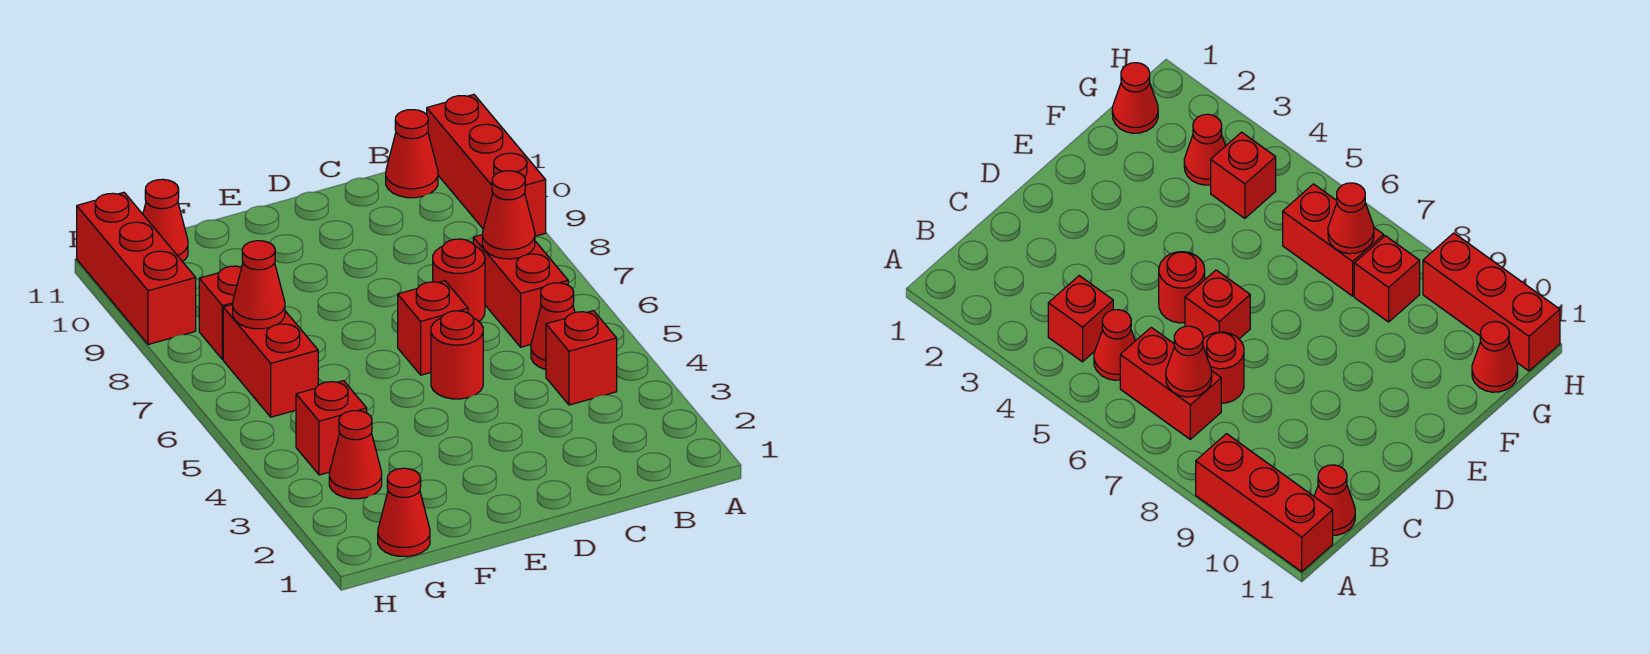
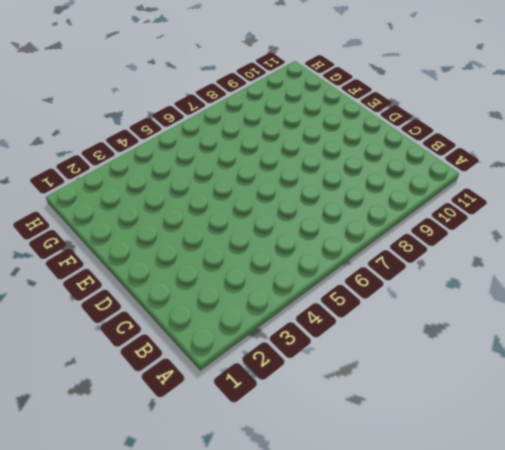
none -> red brick A9:A11 level 1
none -> red brick B4 level 1
none -> red cone B5 level 1

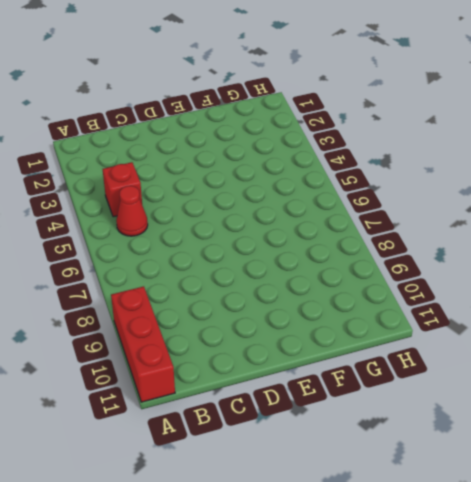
none -> red brick B6:B7 level 1
none -> red cone B11 level 1
none -> red round brick C7 level 1

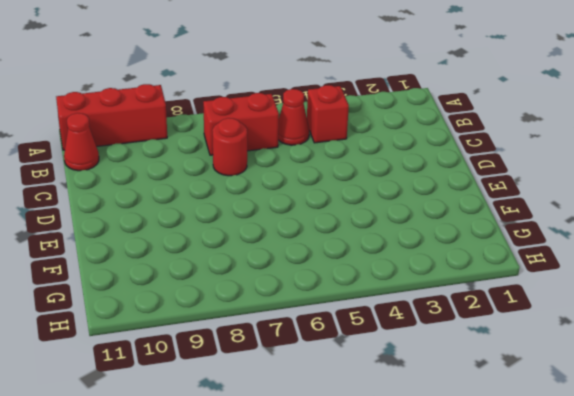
none -> red round brick D5 level 1
none -> red brick D6 level 1
none -> red cone G1 level 1

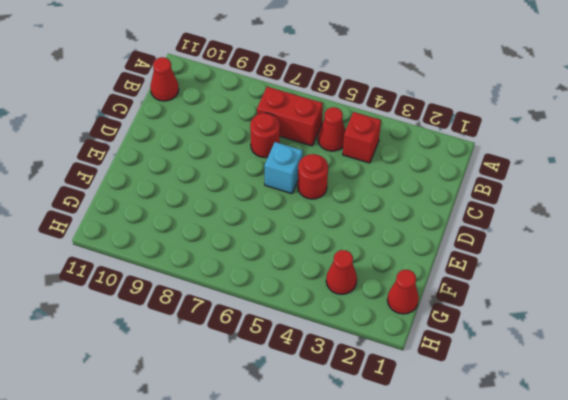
cyan brick D6 level 1 -> red brick D6 level 1
none -> red brick A9:A11 level 1
none -> red brick G4 level 1
none -> red brick G6:G7 level 1

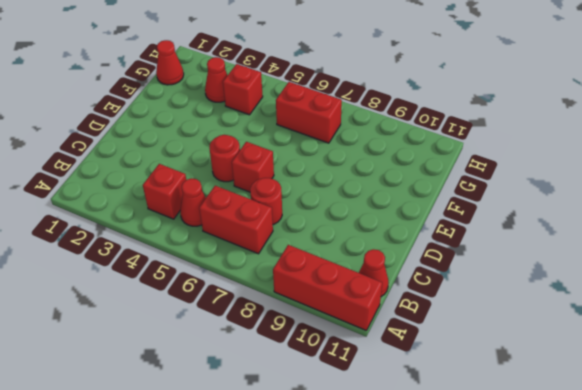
none -> red brick G8 level 1
none -> red cone G11 level 1
none -> red brick H9:H11 level 1

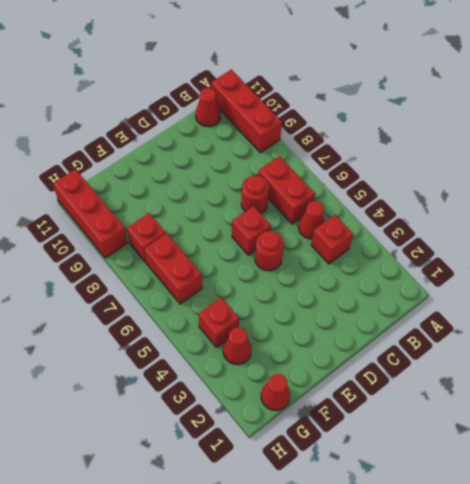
none -> red cone G11 level 1
none -> red cone B7 level 2
none -> red cone G7 level 2

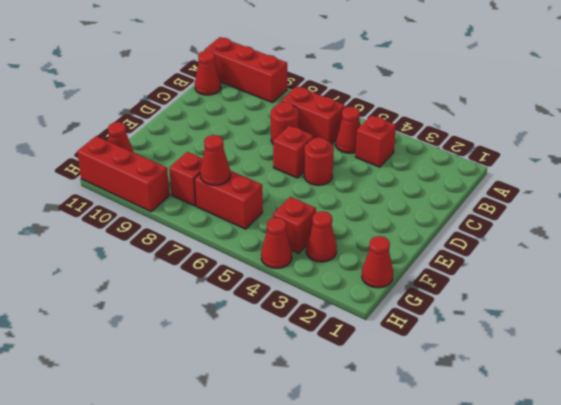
red cone H4 level 1 -> red cone B7 level 2

